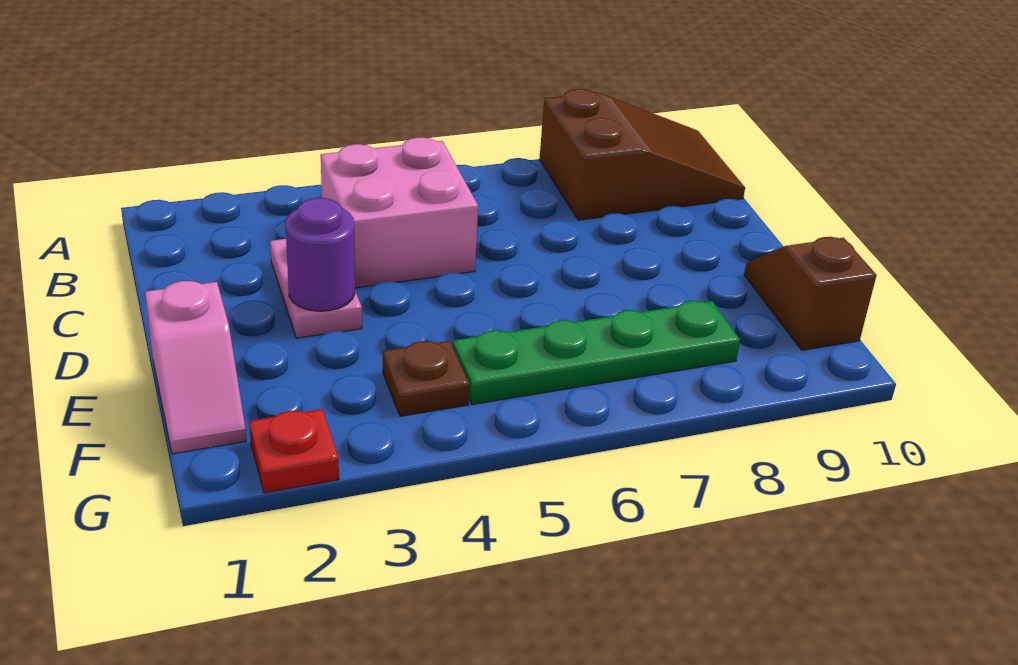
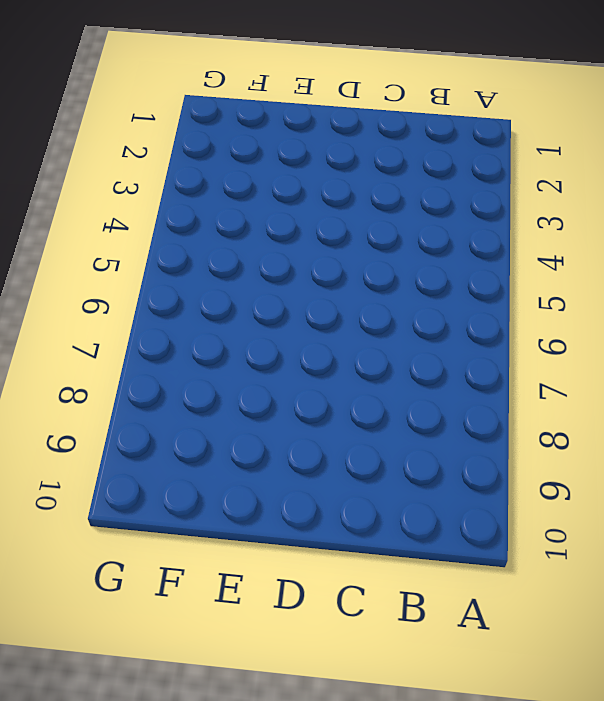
none -> brown slope A8:B10 level 1 top 8
none -> pink brick B4:C5 level 1

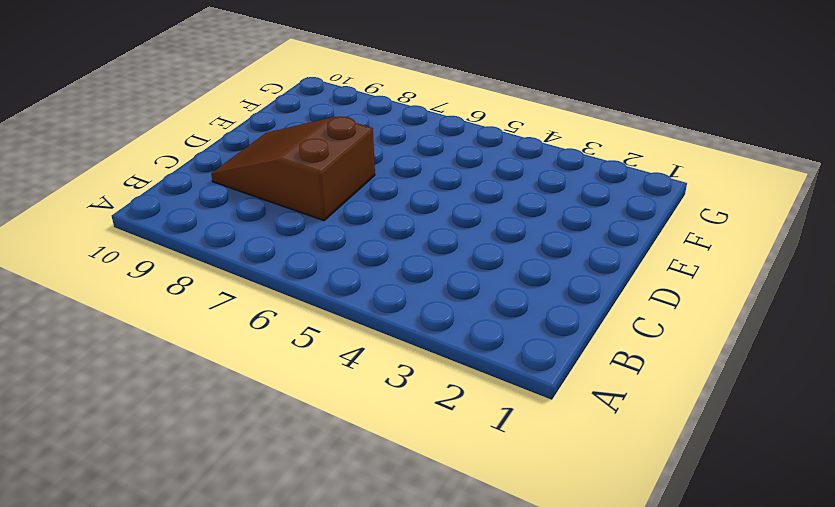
brown slope C7:D9 level 1 top 7 -> brown slope A8:B10 level 1 top 8
none -> pink brick B4:C5 level 1
none -> pink plate C3:D3 level 1

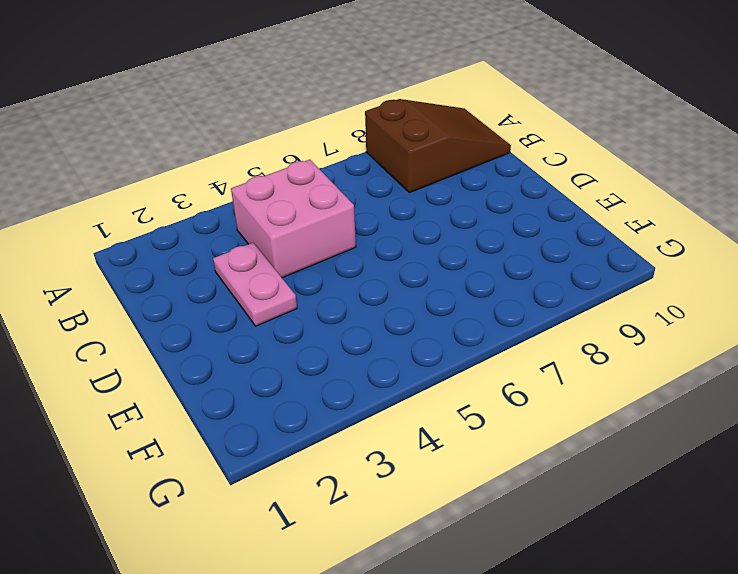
none -> pink slope E1:F1 level 1 top E
none -> brown slope E10:F10 level 1 top F

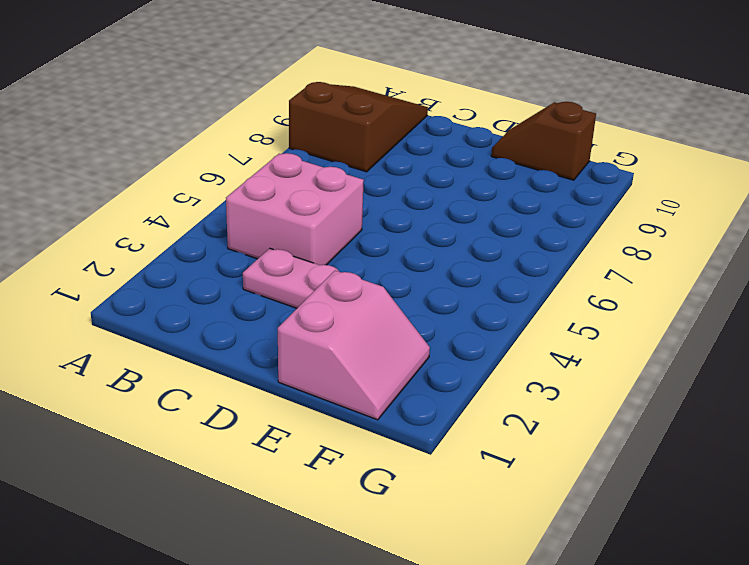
pink slope E1:F2 level 1 top E -> pink slope E1:F1 level 1 top E
none -> brown plate F4 level 1
none -> green plate F5:F8 level 1

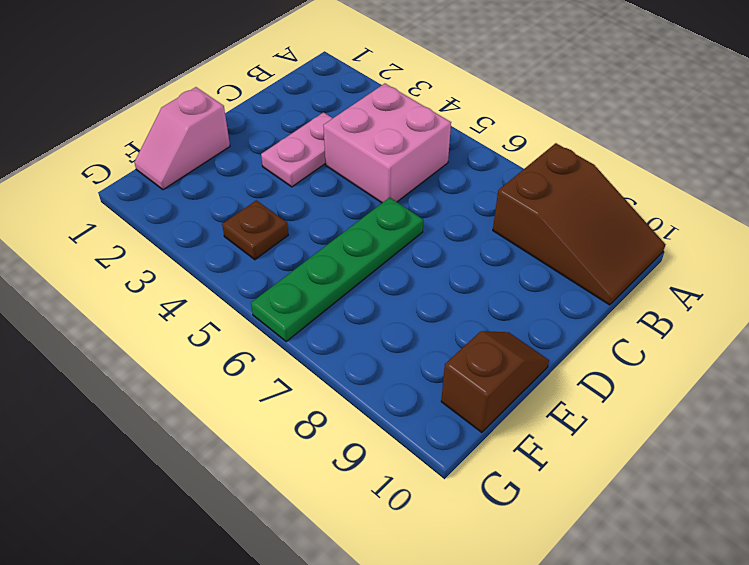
green plate D6:G6 level 1 -> green plate F5:F8 level 1
none -> red plate G2 level 1
none -> purple round brick D3 level 2

